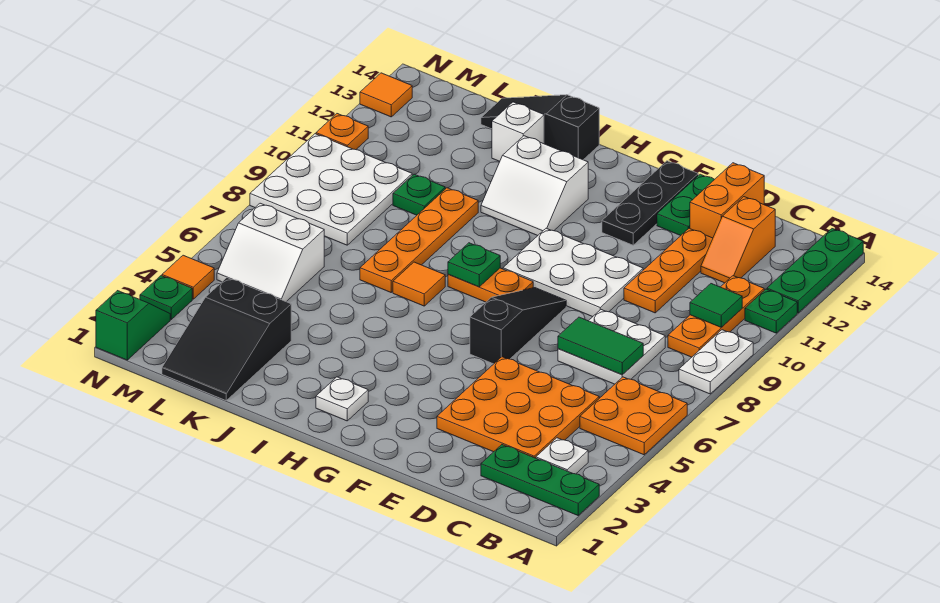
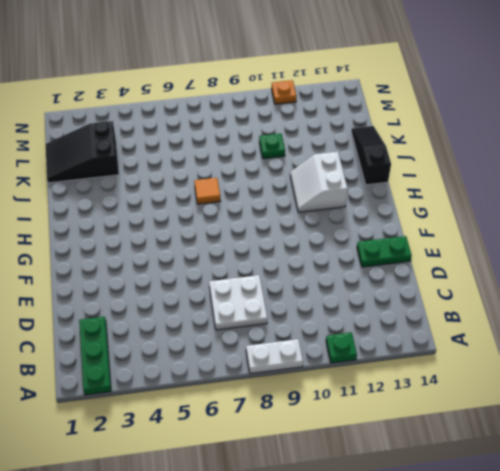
none -> orange plate A5:B6 level 1
none -> green plate A12:A14 level 1
none -> white plate B3 level 1
none -> orange plate B9:B11 level 1

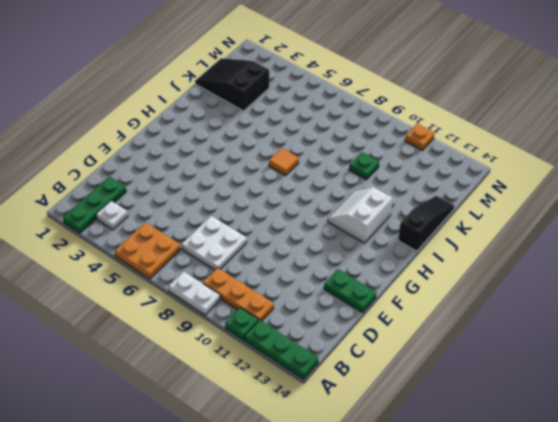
none -> orange plate C3:E5 level 1
none -> orange slope C12:C13 level 1 top 13
none -> orange plate D10:D12 level 1
none -> orange brick D13:D14 level 1

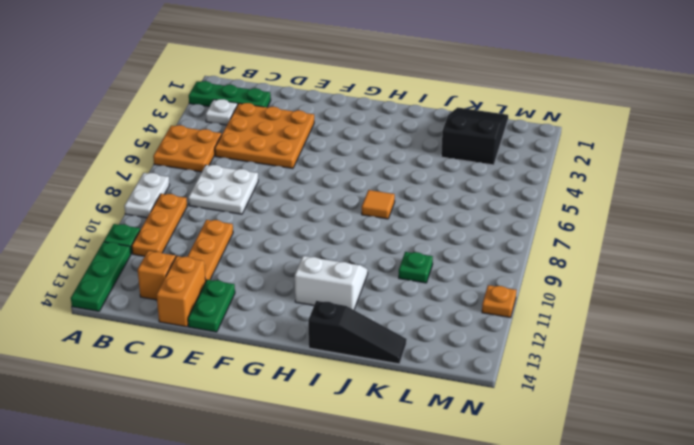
none -> white plate E9:G10 level 1
none -> black slope F6:F8 level 1 top 6
none -> black plate F12:F14 level 1
none -> orange plate G8:H8 level 1

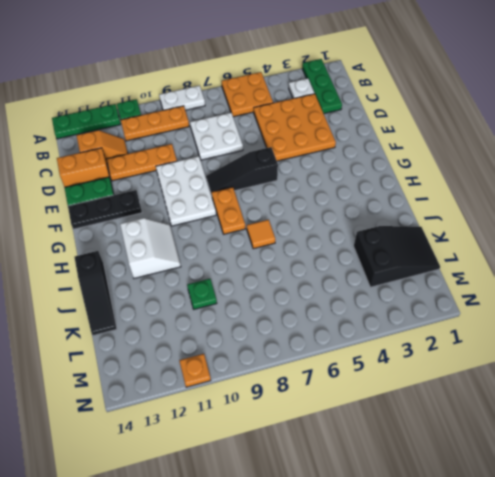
none -> white plate H2 level 1
none -> orange plate J7:J10 level 1
none -> white brick J13 level 1
none -> white slope L5:M6 level 1 top 6

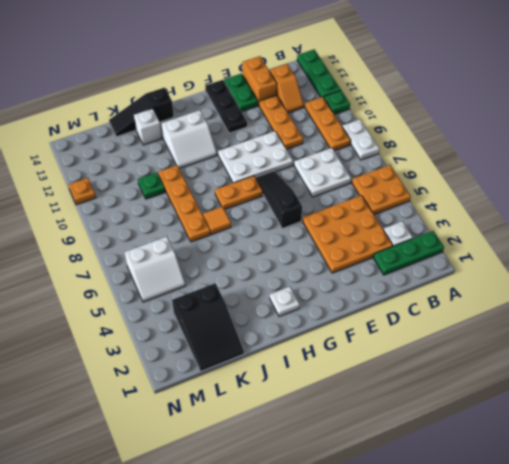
none -> white plate L8:N10 level 1
none -> green slope N1:N2 level 1 top 1
none -> green plate N3 level 1
none -> orange tile N4 level 1

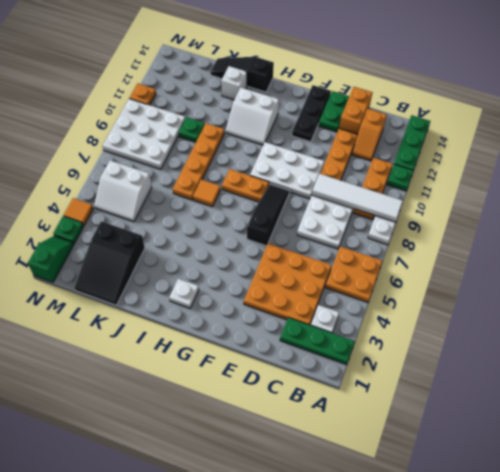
white tile A9:D9 level 2 -> none
none -> orange tile N13 level 1
none -> green tile B10 level 2
none -> green tile C7:D7 level 2
none -> green plate H8 level 2

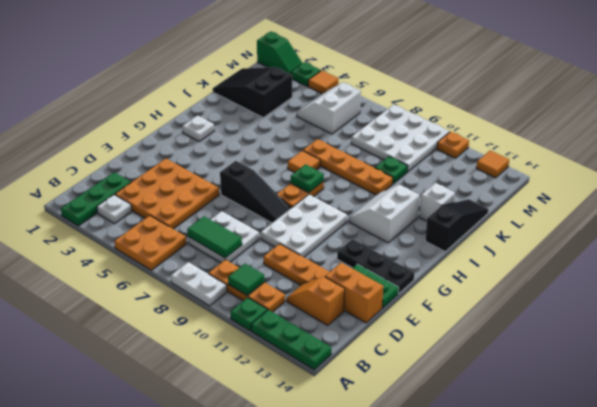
green tile C7:C8 level 2 -> green tile C7:D7 level 2

